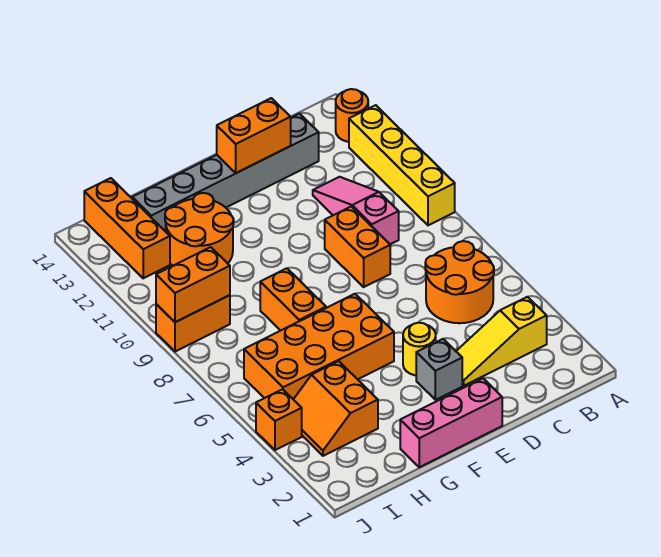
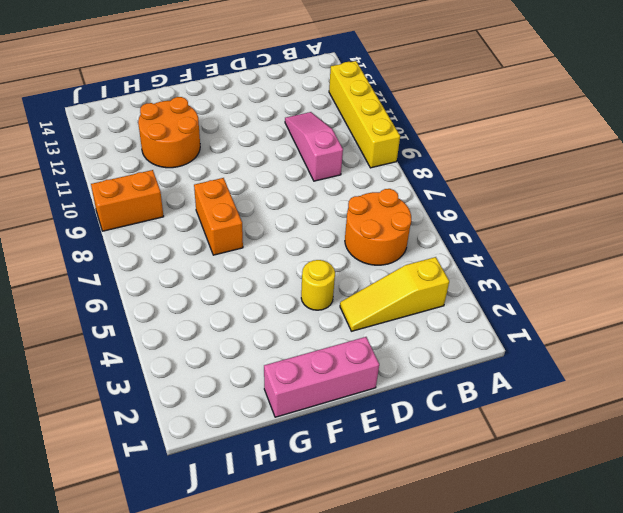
none -> orange round brick A13 level 1
none -> grey brick C13:H13 level 1
none -> orange brick D8:D9 level 1

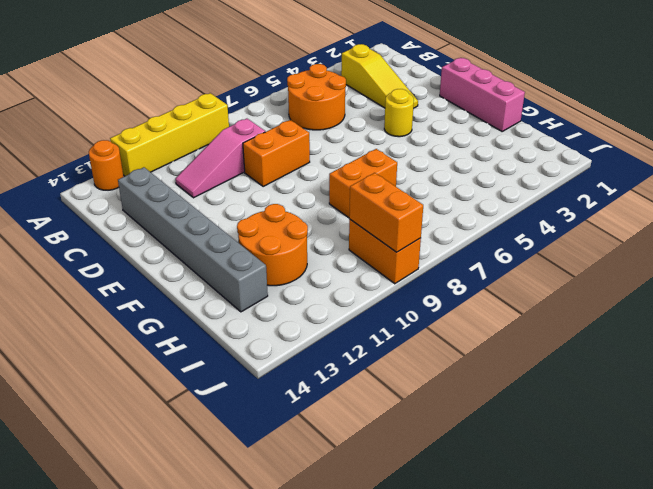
none -> grey brick E3 level 1
none -> orange brick F5:I6 level 1
none -> orange slope H3:I4 level 1 top H

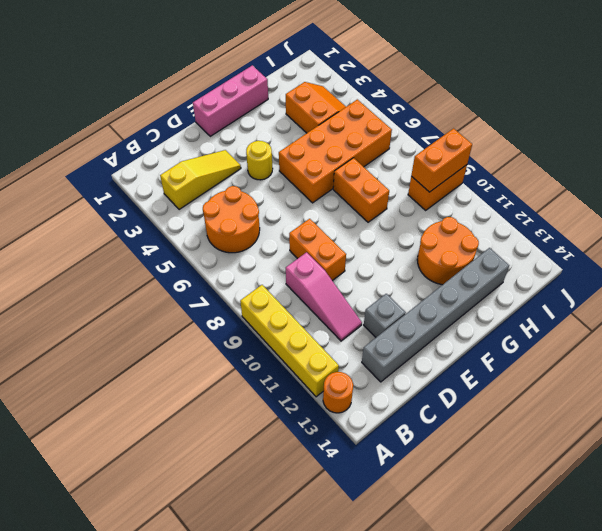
grey brick D12 level 1 -> grey brick E3 level 1
none -> orange brick I12:I14 level 1
none -> orange brick J4 level 1
none -> orange brick D13:E13 level 2

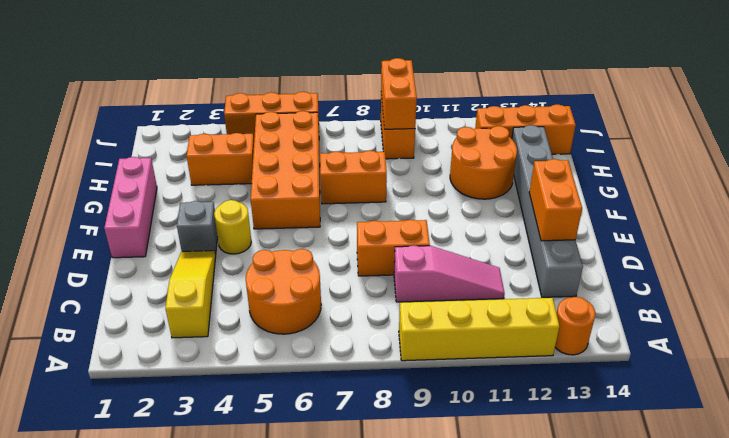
orange brick J4:J6 level 1 -> orange brick J4 level 1

